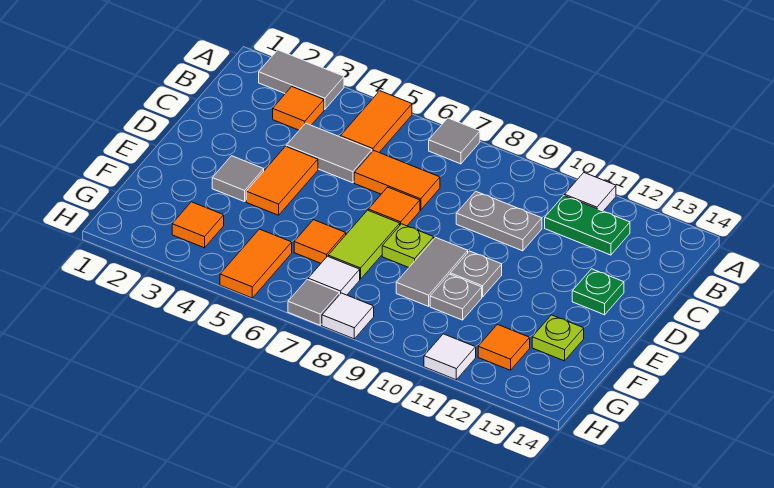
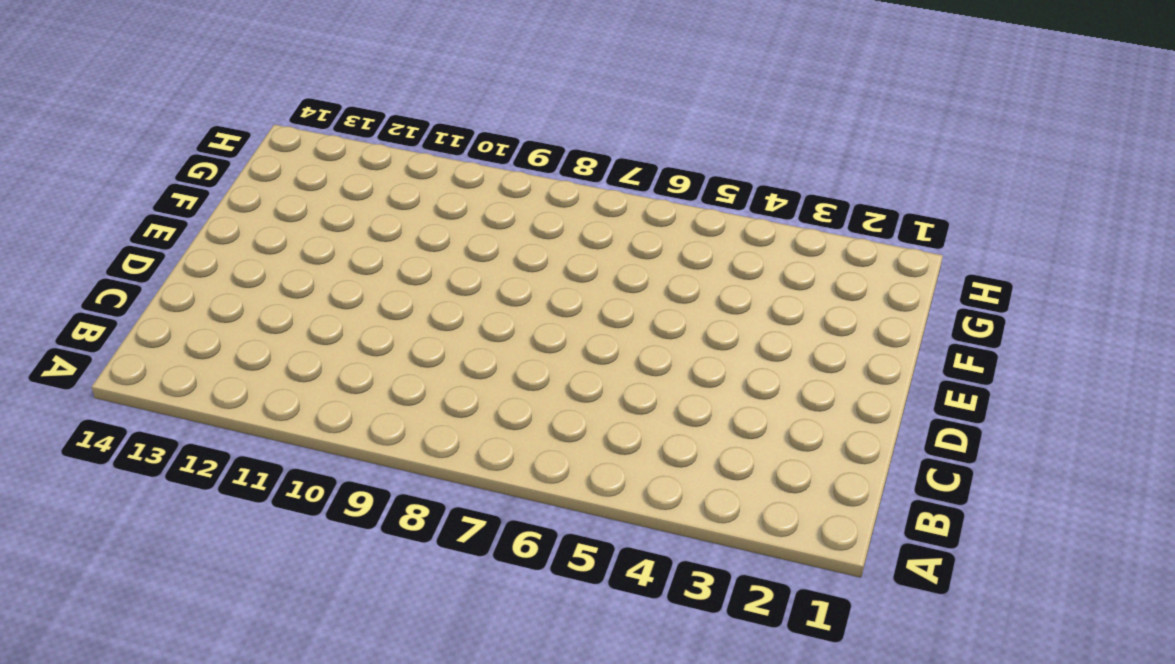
none -> grey tile A2:A3 level 1
none -> orange tile A5:B5 level 1
none -> grey tile A7 level 1

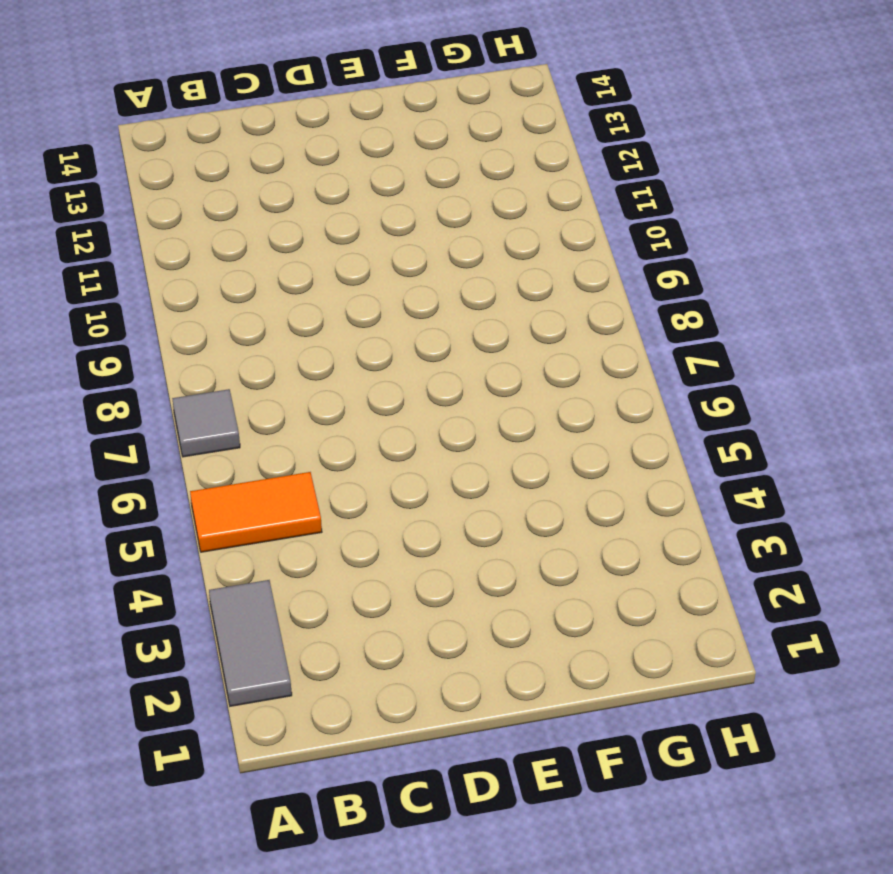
none -> white tile A11 level 1
none -> orange tile B3 level 1
none -> green plate B11:B12 level 1

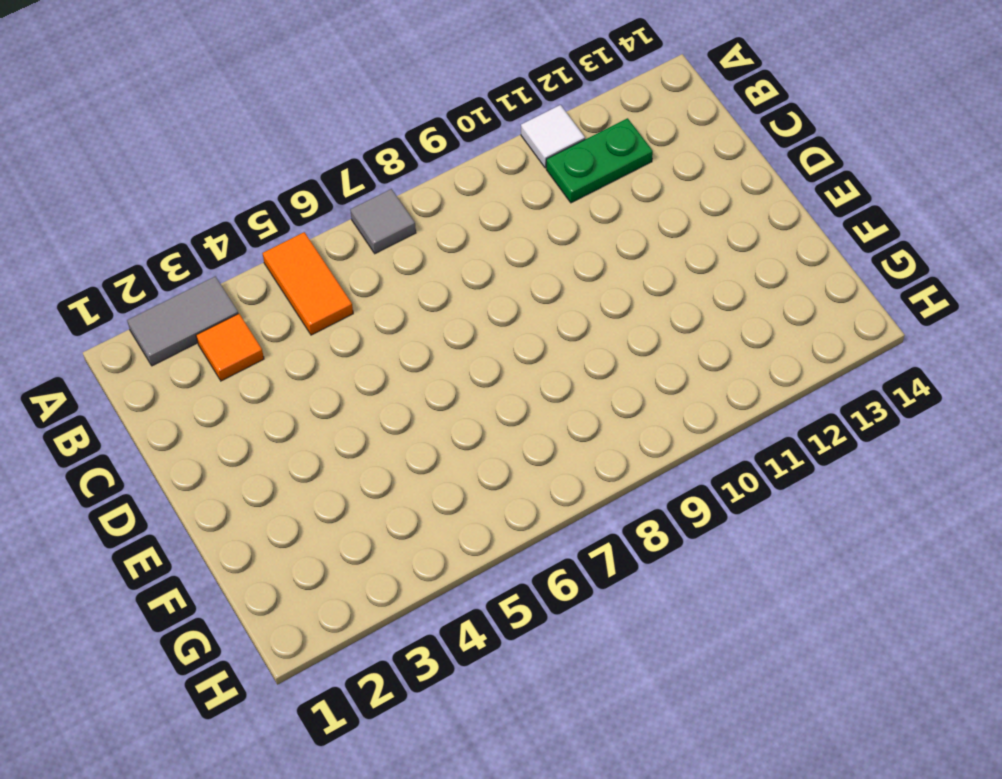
none -> grey tile C4:C5 level 1
none -> orange tile C6:C7 level 1
none -> grey plate C9:C10 level 1

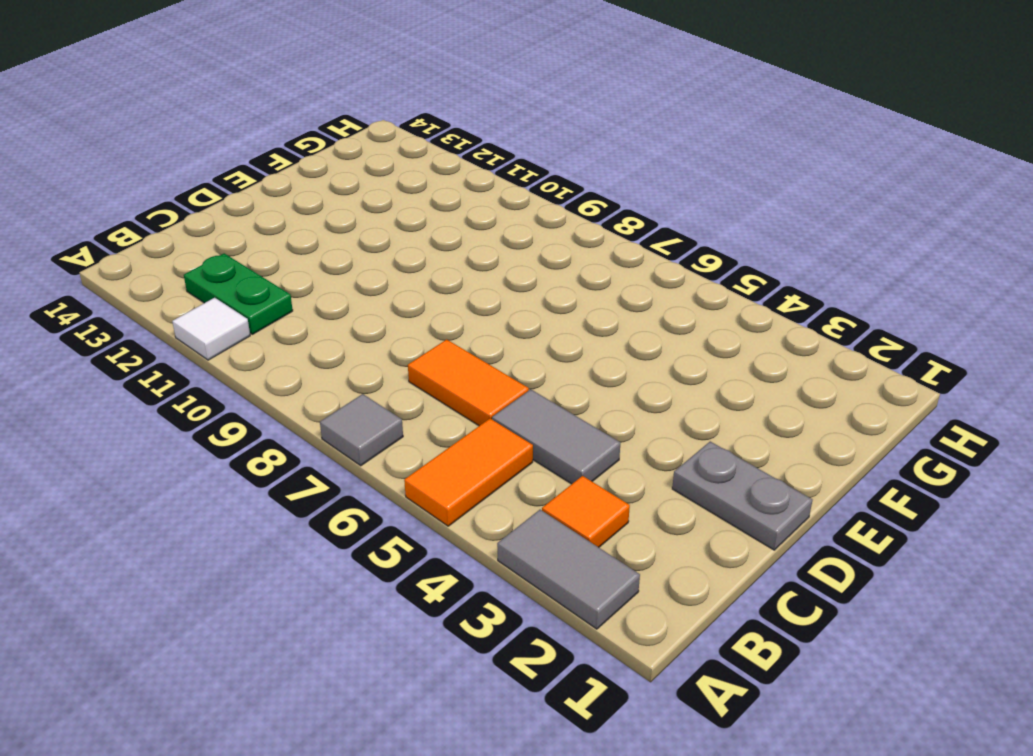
grey plate D1:D2 level 1 -> grey plate C9:C10 level 1
none -> orange tile D4:E4 level 1
none -> orange tile D7 level 1
none -> green plate D13 level 1

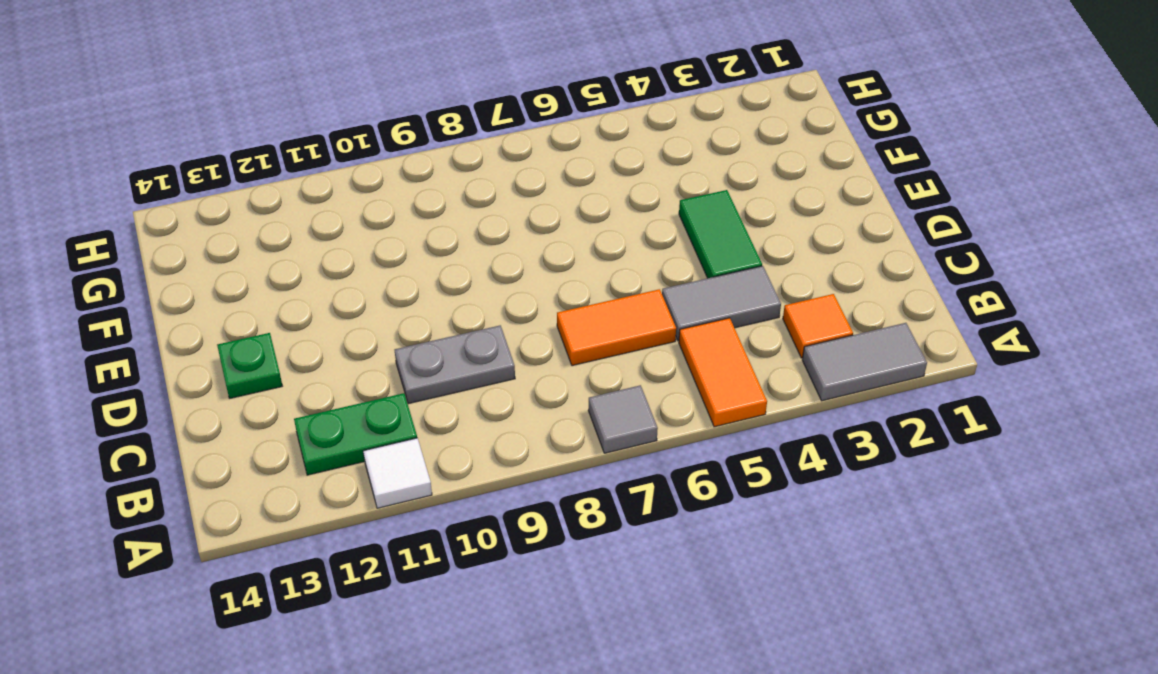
green tile D4:E4 level 1 -> orange tile D4:E4 level 1
none -> orange tile D7 level 1
none -> grey tile E3 level 1
none -> lime tile E7:F7 level 1

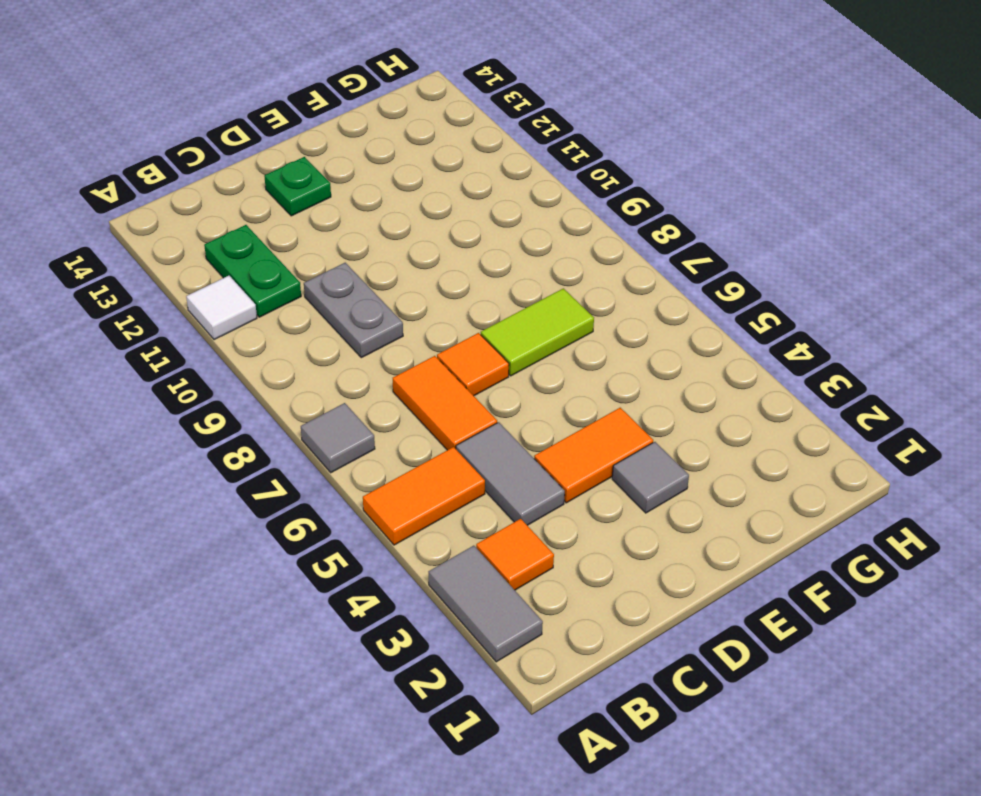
none -> lime plate E8 level 1
none -> grey tile E9:F9 level 1
none -> grey plate E10 level 1

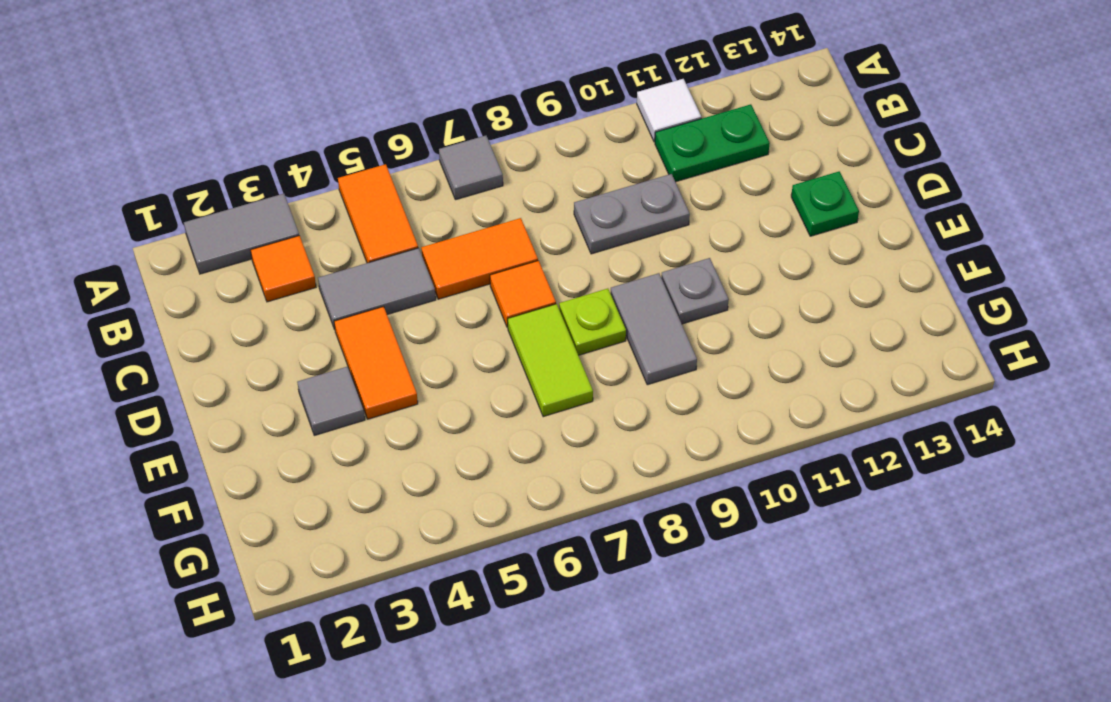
none -> orange tile F6 level 1
none -> grey plate F10 level 1
none -> lime plate F13 level 1

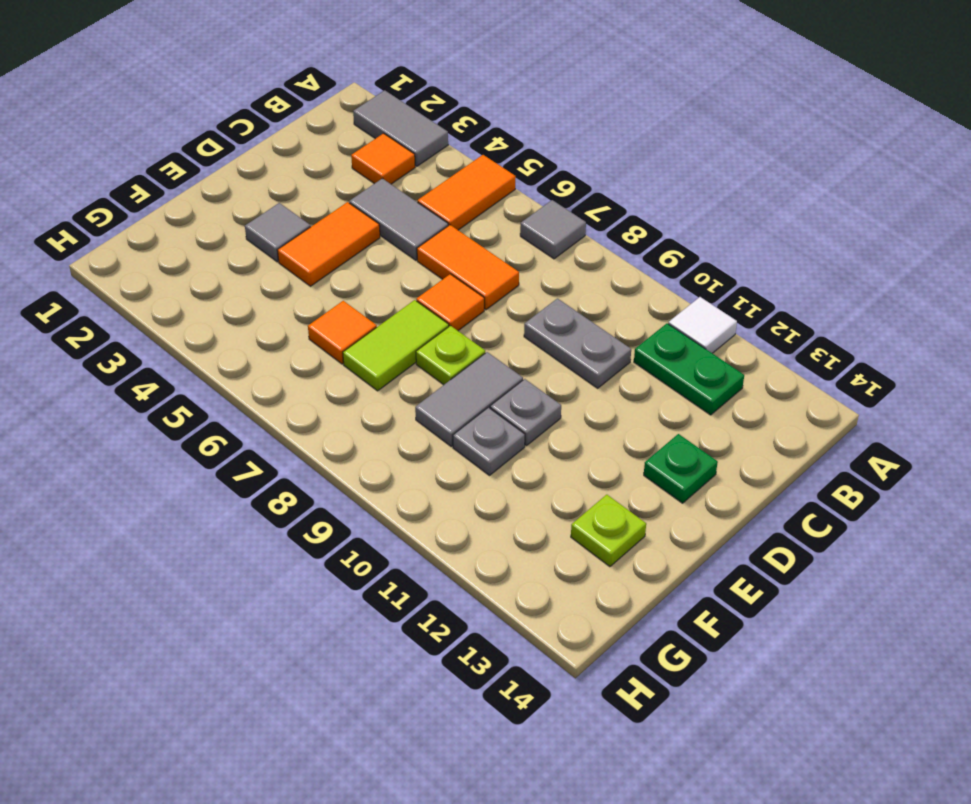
none -> orange tile G3 level 1
none -> orange tile G5:H5 level 1
none -> white tile G7 level 1

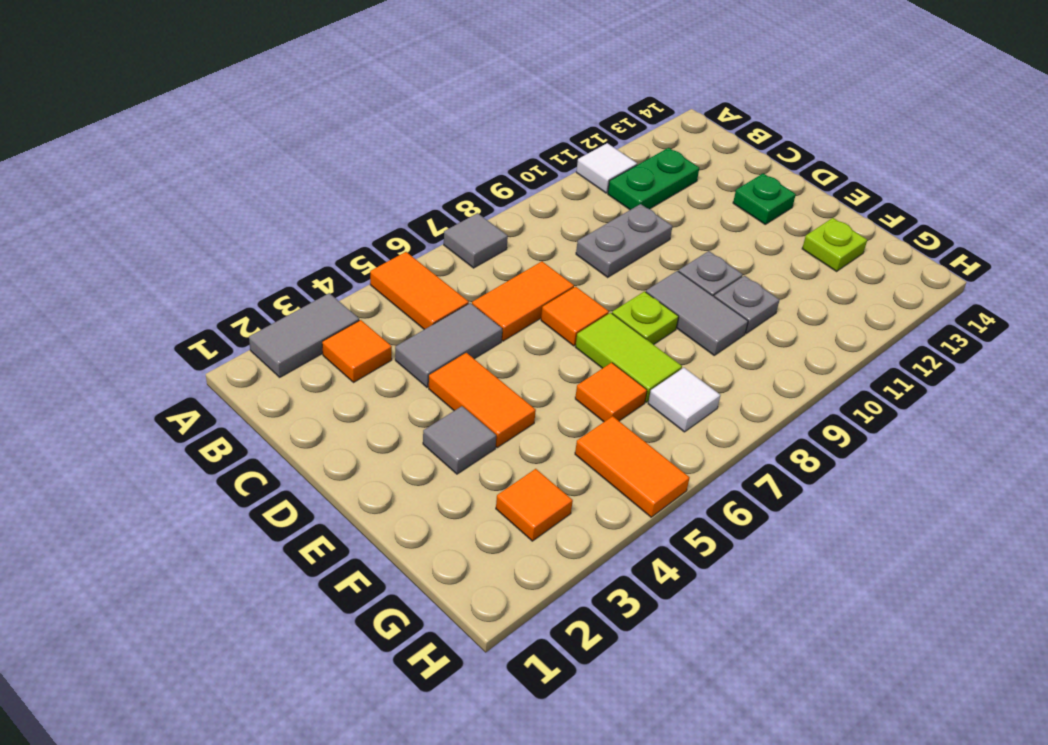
none -> orange tile G12 level 1
none -> grey tile H7 level 1
none -> white tile H8 level 1

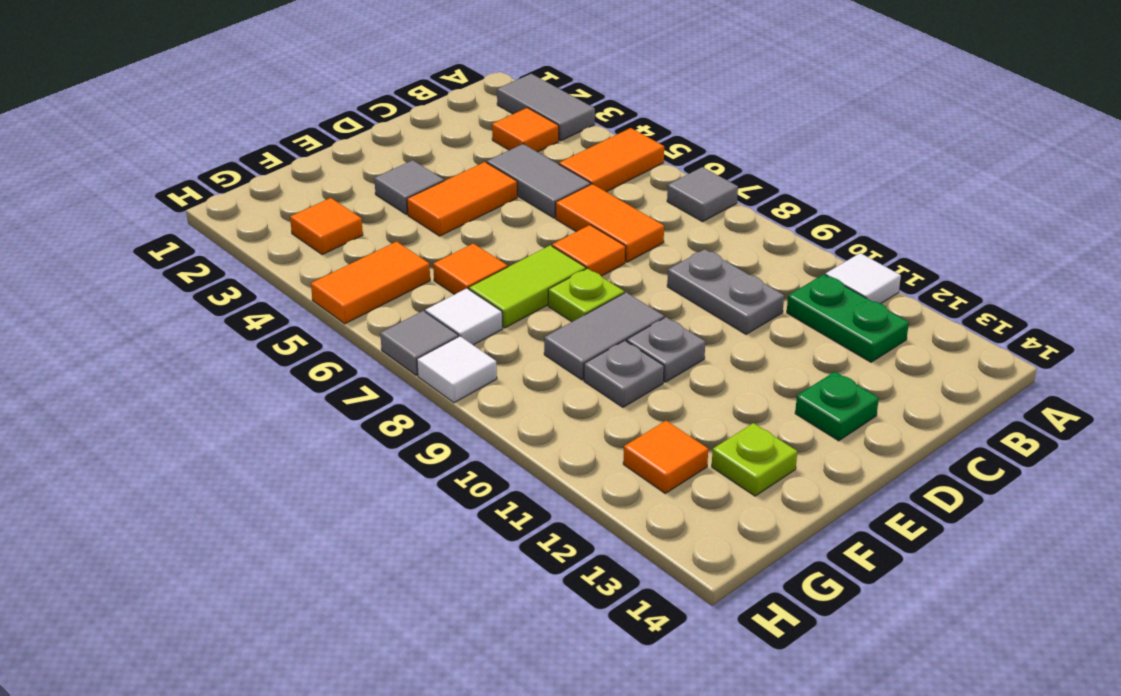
none -> white tile H11 level 1

